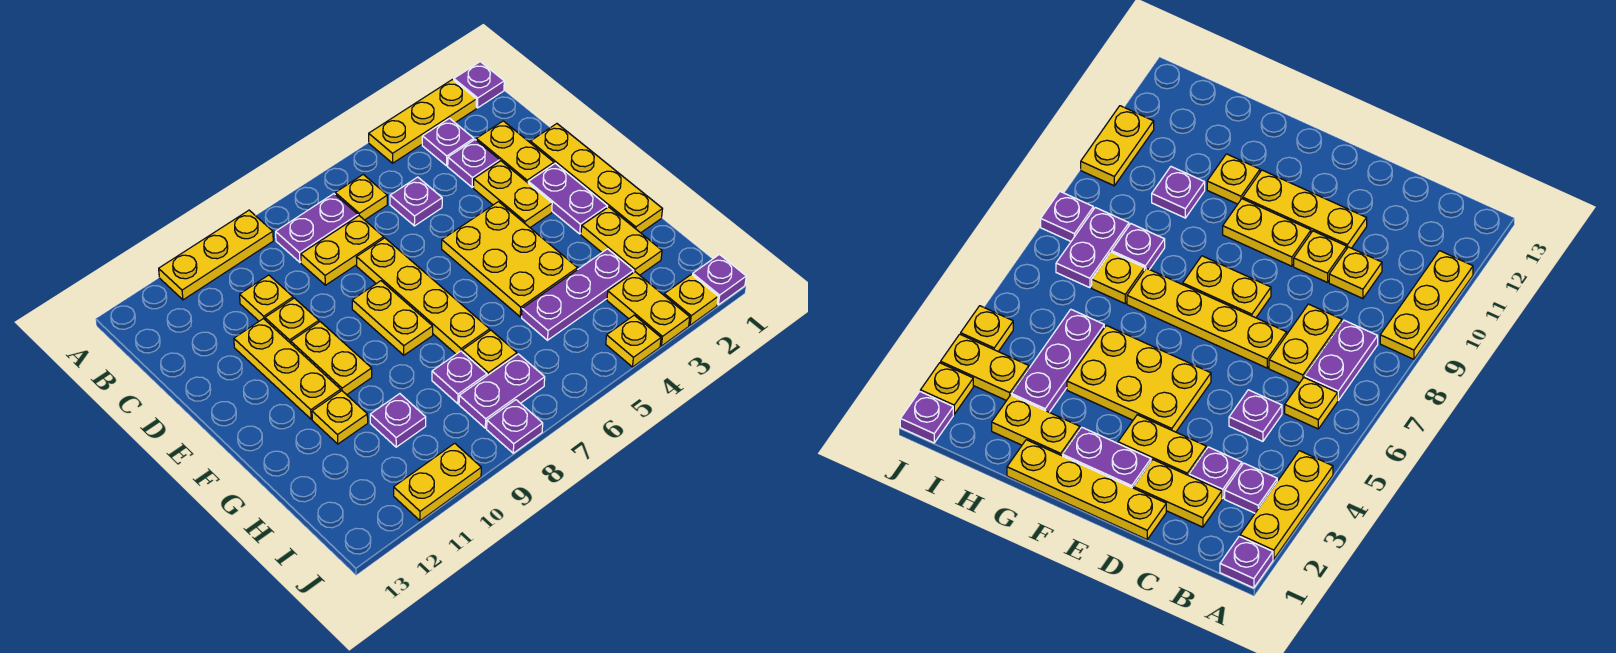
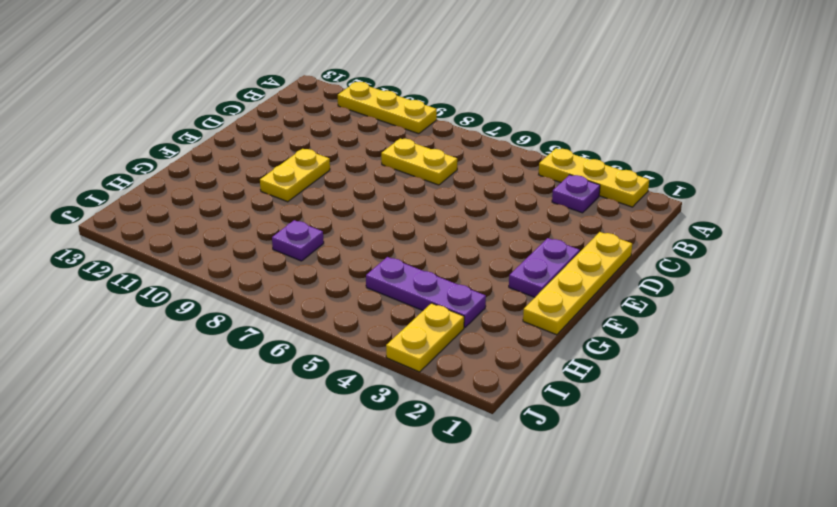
none -> purple plate A1 level 1
none -> yellow plate B6 level 1
none -> purple plate B7:B8 level 1
none -> yellow plate C2:D2 level 1

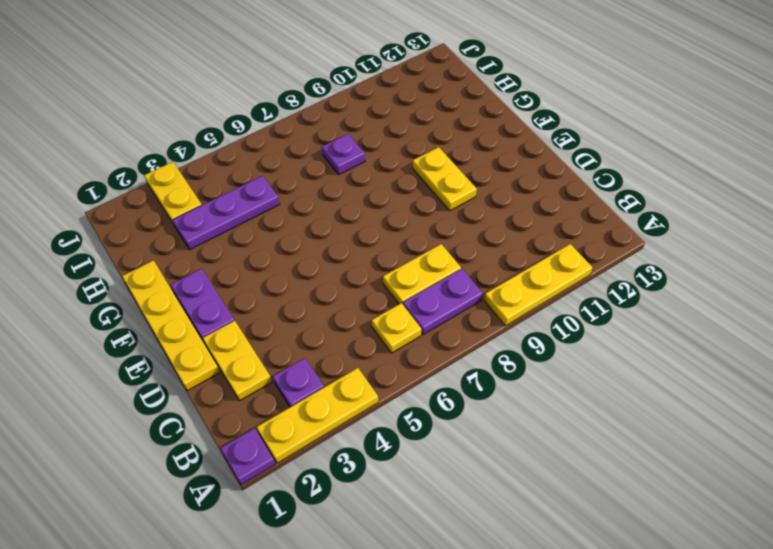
none -> purple plate C3 level 1
none -> purple plate C5 level 1
none -> yellow plate C10 level 1
none -> yellow plate D3:E3 level 1

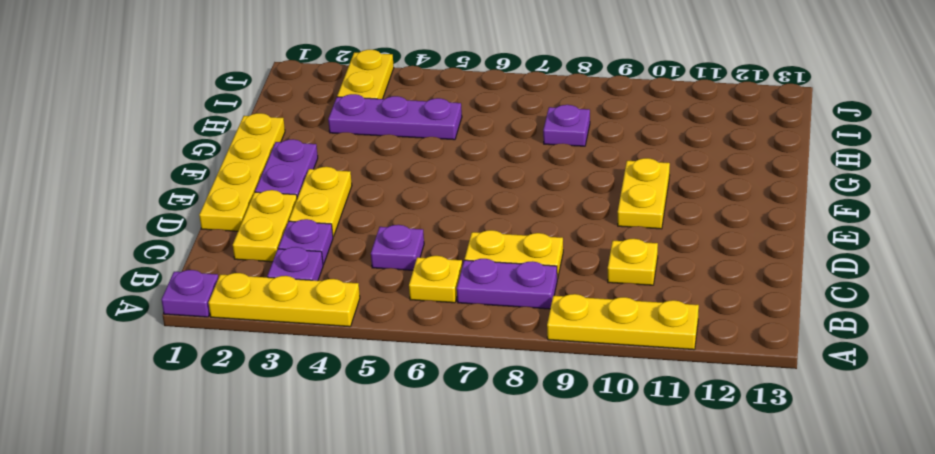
none -> yellow plate D7:G7 level 1
none -> yellow plate D10 level 1
none -> yellow plate D11:F11 level 1
none -> yellow plate E4:G5 level 1

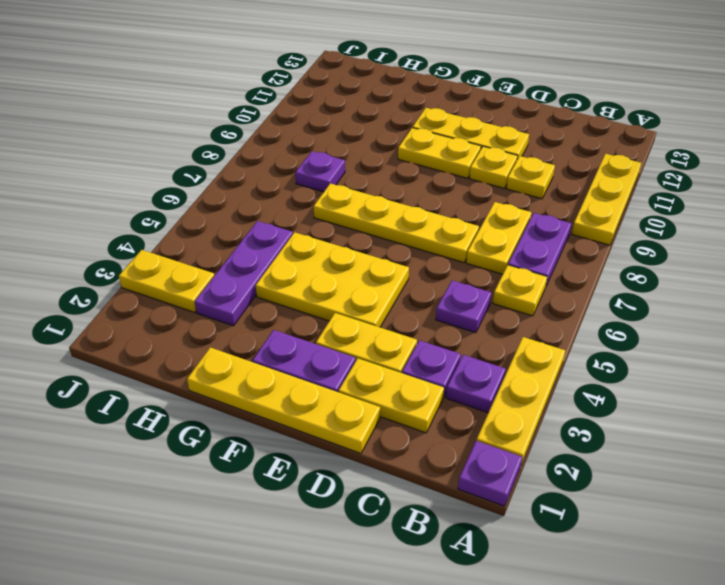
none -> yellow plate E8:F8 level 1
none -> yellow plate G2:H2 level 1
none -> yellow plate G11 level 1
none -> yellow plate H7 level 1

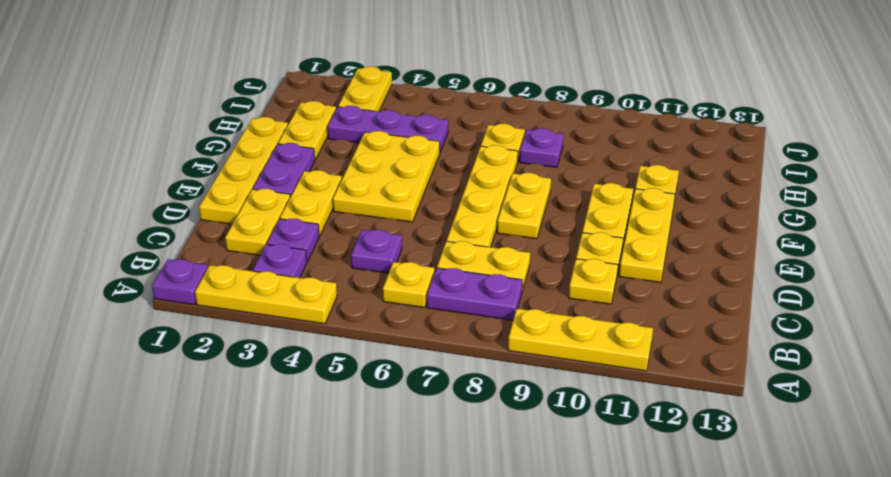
none -> purple plate H10 level 1
none -> purple plate I7:I8 level 1
none -> purple plate J1 level 1
none -> yellow plate J2 level 1

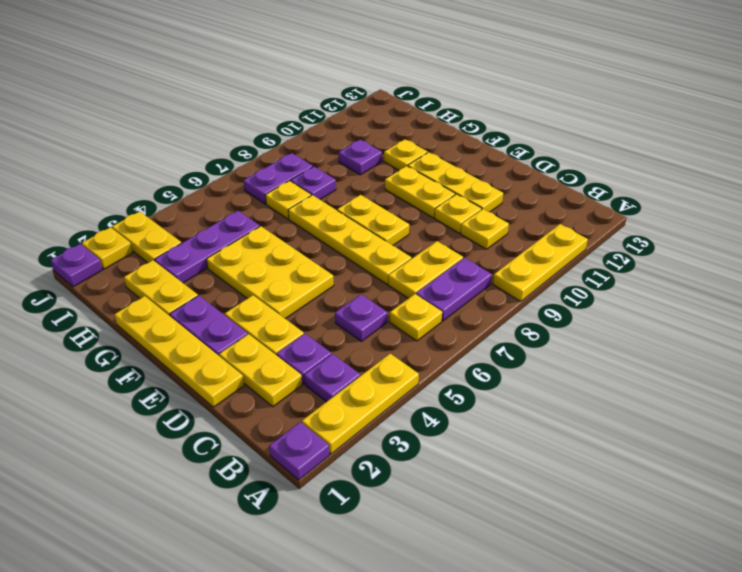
none -> yellow plate J4 level 1
none -> purple plate J8 level 1
none -> yellow plate J10:J11 level 1

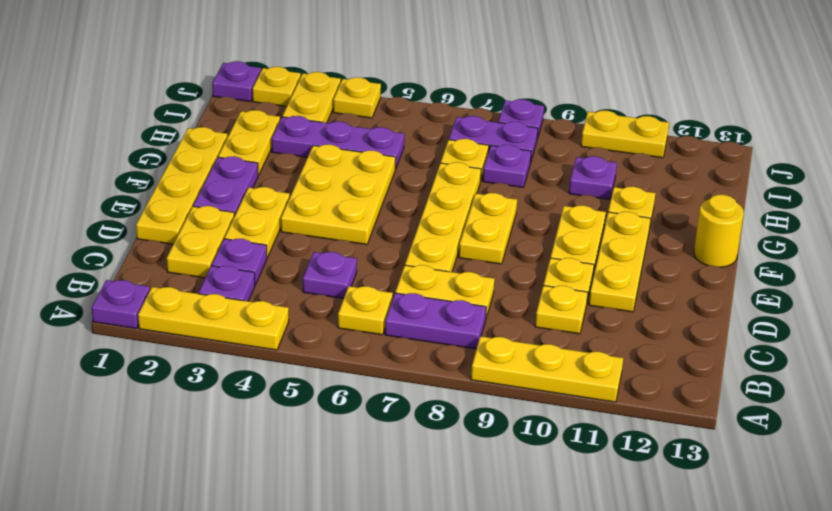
yellow round brick F13 level 1 -> none

